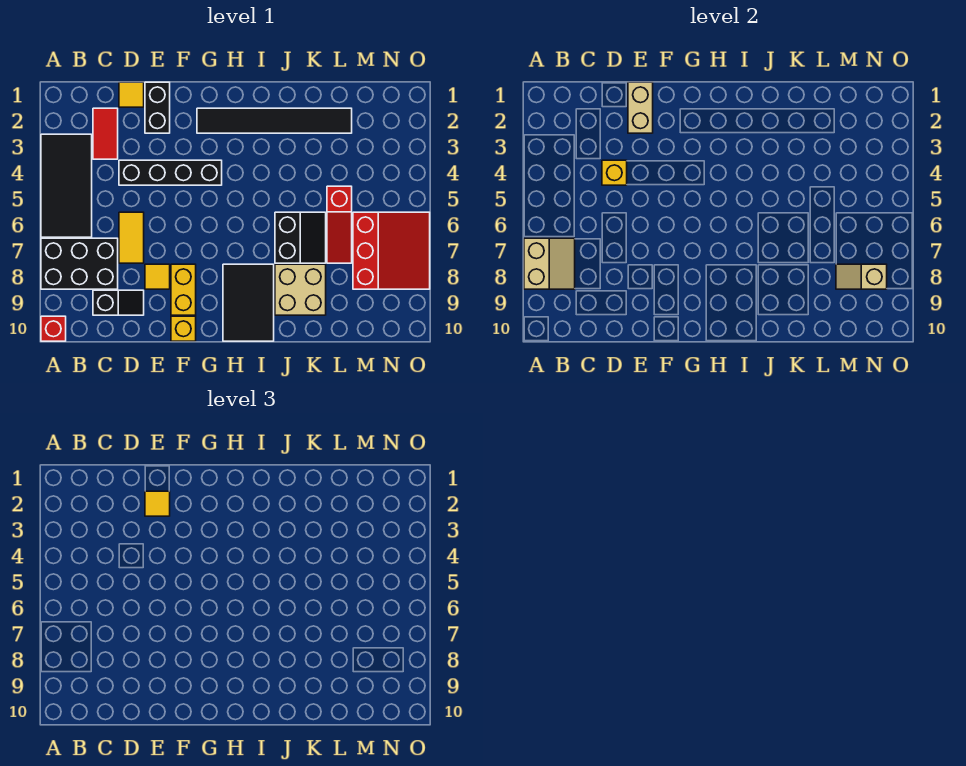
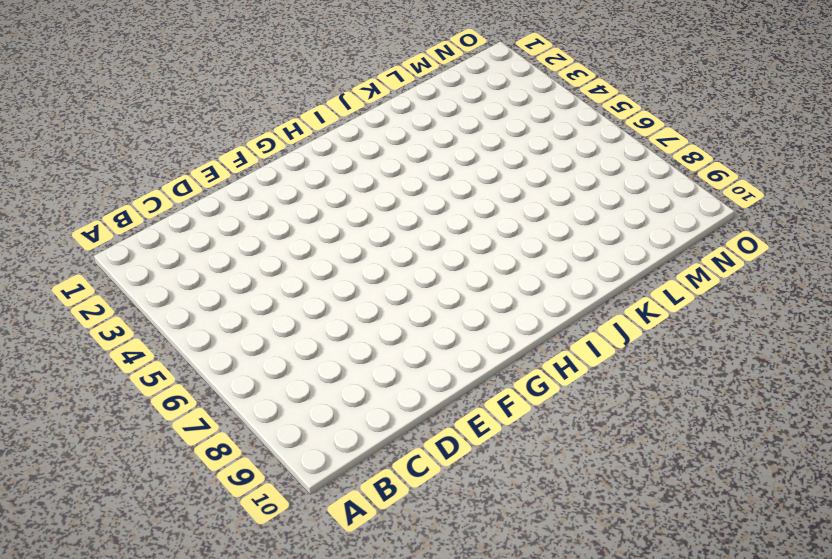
none -> black tile A3:B6 level 1
none -> black brick A7:C8 level 1
none -> red brick A10 level 1

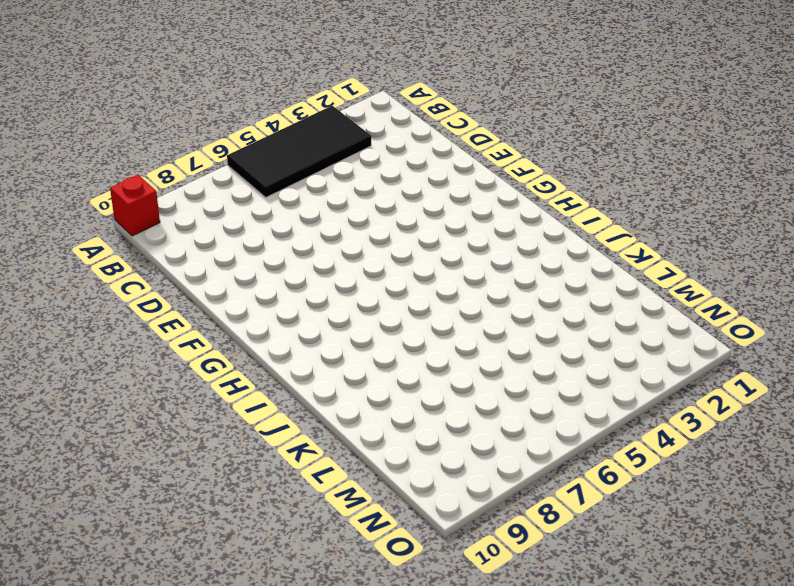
none -> black brick A7:C8 level 1
none -> red tile C2:C3 level 1
none -> black slope C9:D9 level 1 top C

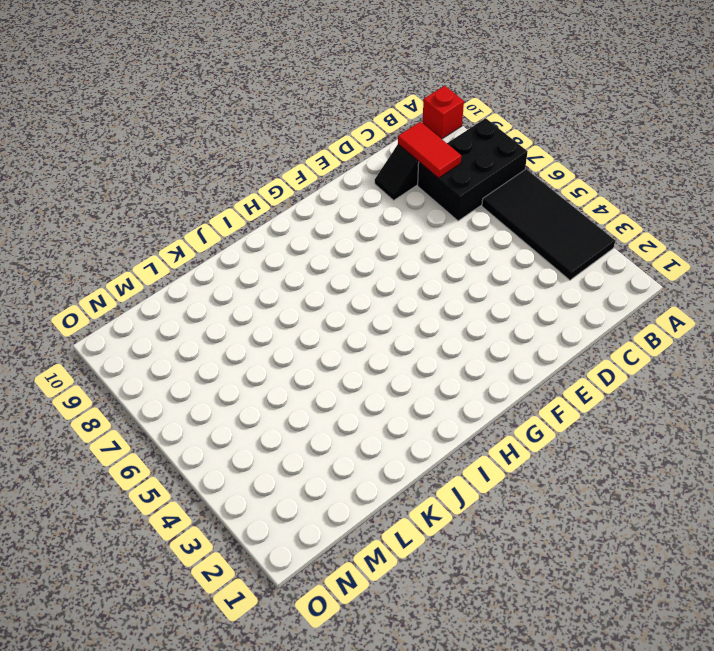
red tile C8:C9 level 2 -> red tile C2:C3 level 1
none -> yellow tile D1 level 1
none -> black brick D4:G4 level 1
none -> yellow tile D6:D7 level 1

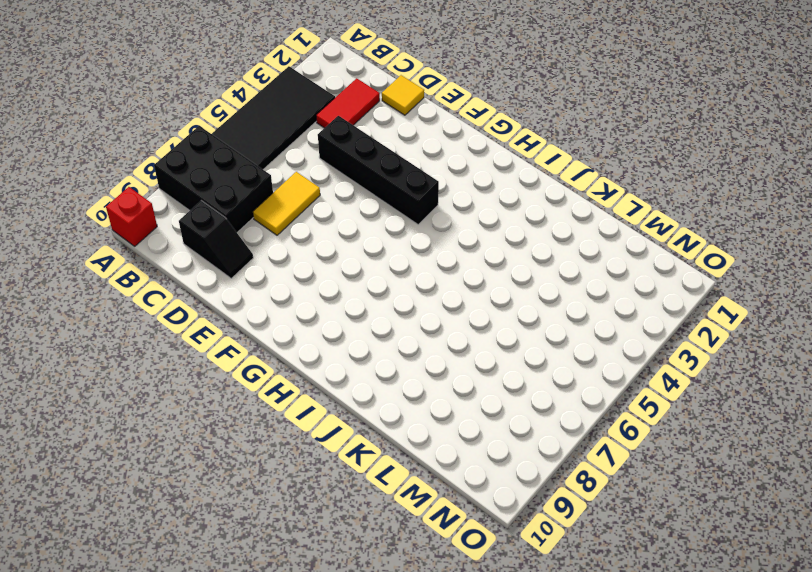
none -> black brick E1:E2 level 1
none -> yellow tile E8 level 1
none -> yellow brick F8:F9 level 1

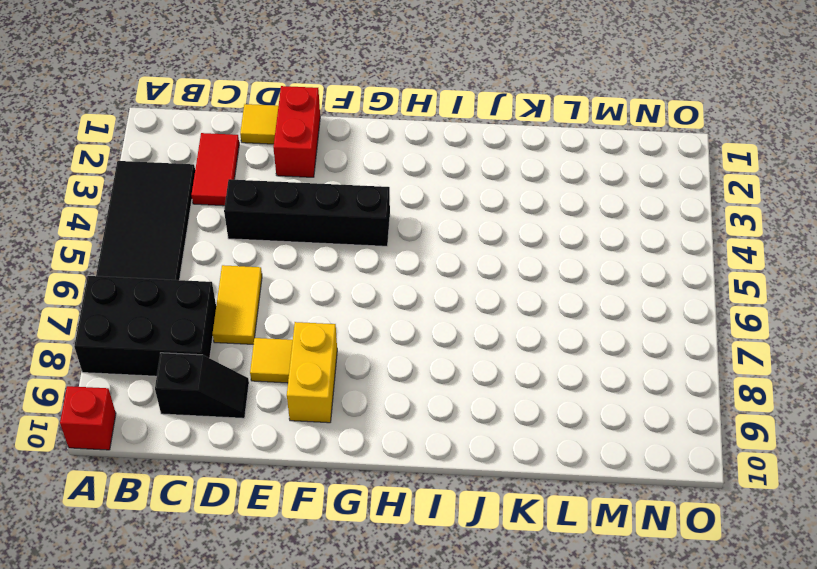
red brick E1:E2 level 1 -> black brick E1:E2 level 1
none -> yellow brick F10 level 1
none -> black tile G2:L2 level 1
none -> black tile H8:I10 level 1

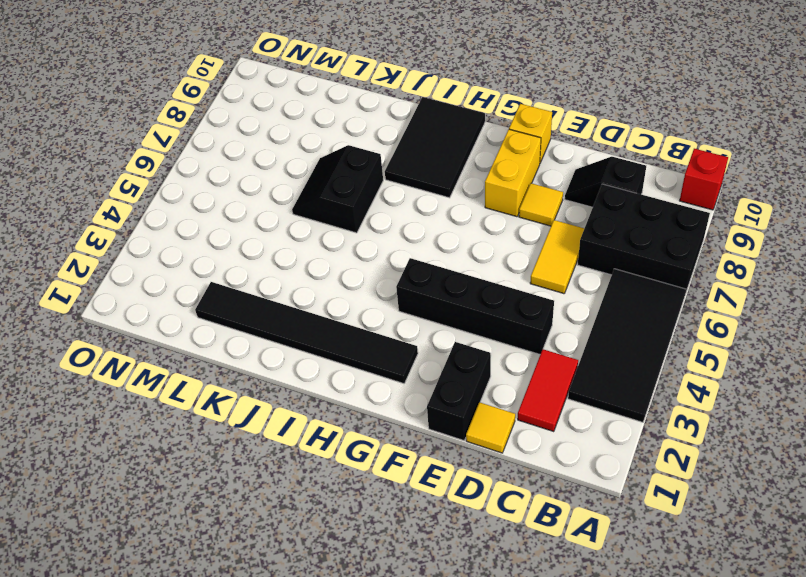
none -> tan brick J8:K9 level 1
none -> red slope L5:L7 level 1 top 5
none -> red slope M6:O8 level 1 top M

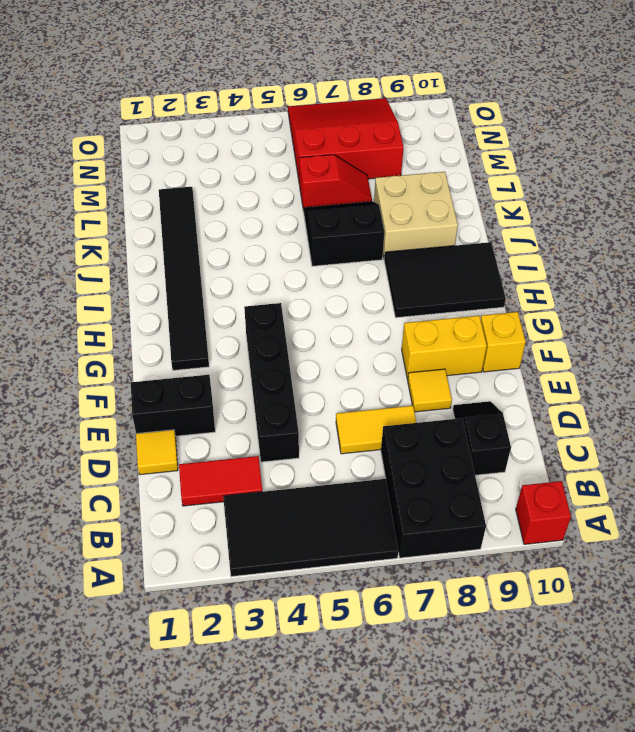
red slope L6:L7 level 1 top 6 -> red slope L5:L7 level 1 top 5
none -> tan slope A7:B8 level 2 top A
none -> yellow brick D4 level 2
none -> tan brick E1:E2 level 2

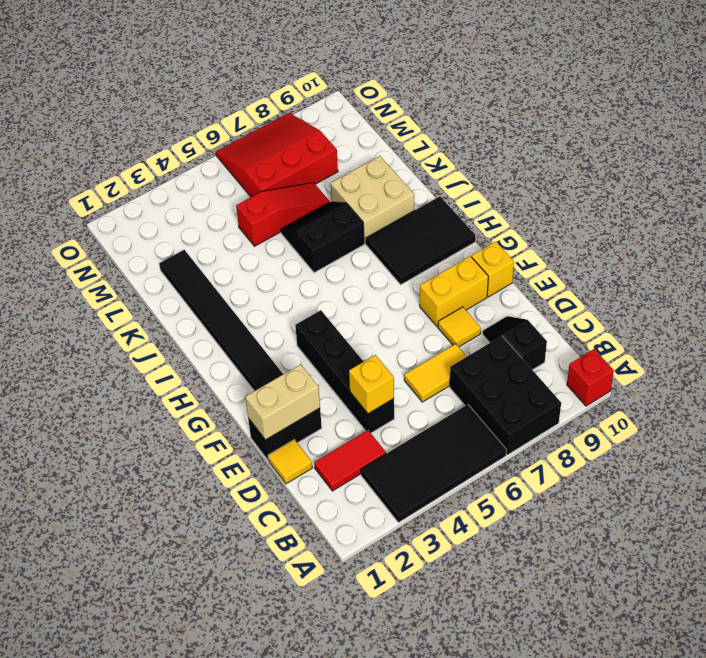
none -> tan slope A7:B8 level 2 top A
none -> tan slope M8:N8 level 2 top N
none -> yellow tile E2 level 3

